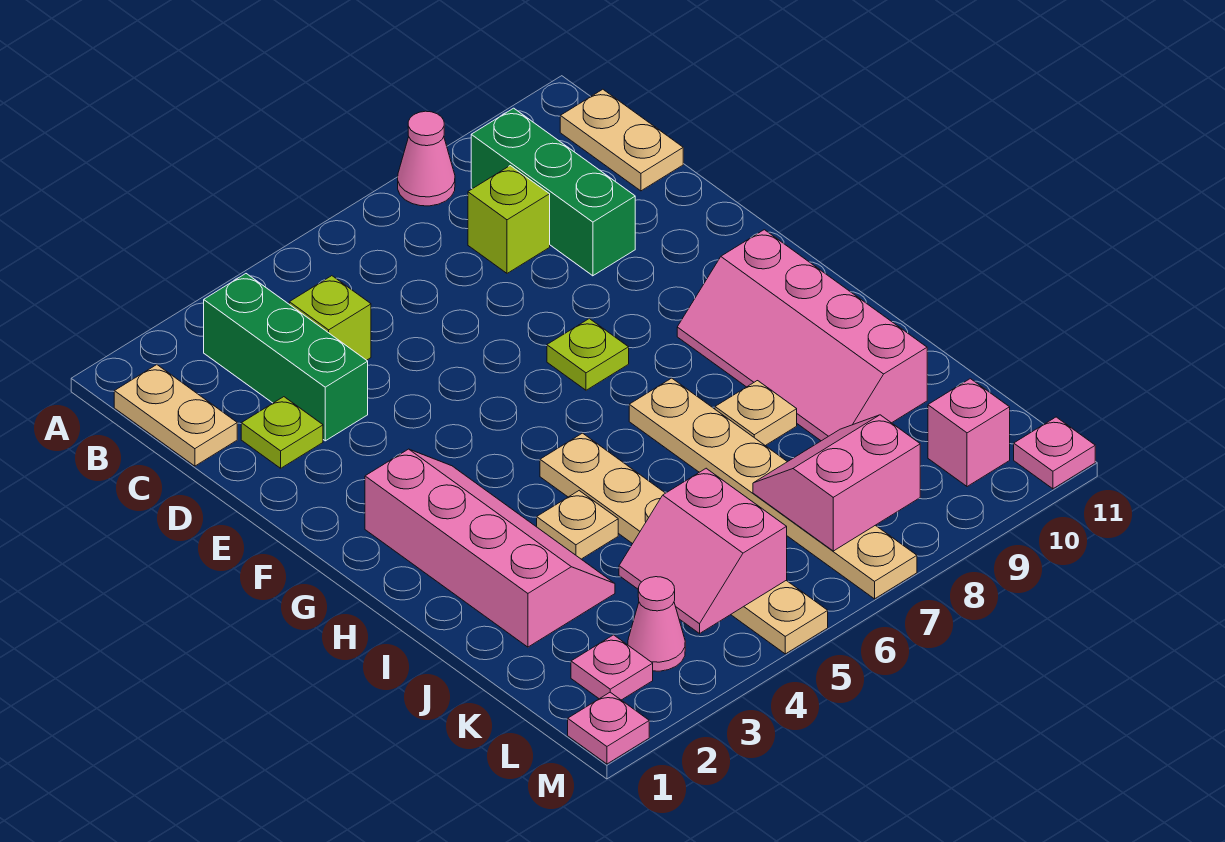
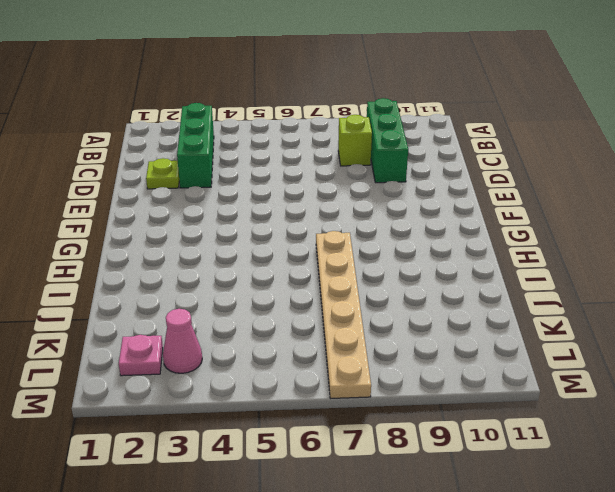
none -> pink cone A8 level 1
none -> tan plate B1:C1 level 1
none -> tan plate B11:C11 level 1

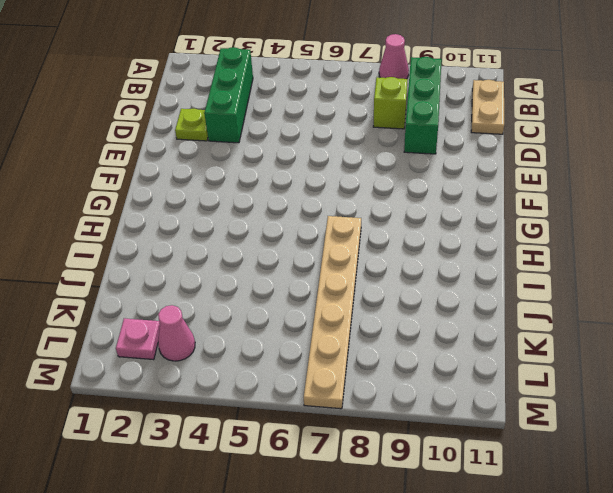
none -> tan plate B1:C1 level 1
none -> lime brick C4 level 1
none -> lime plate F7 level 1

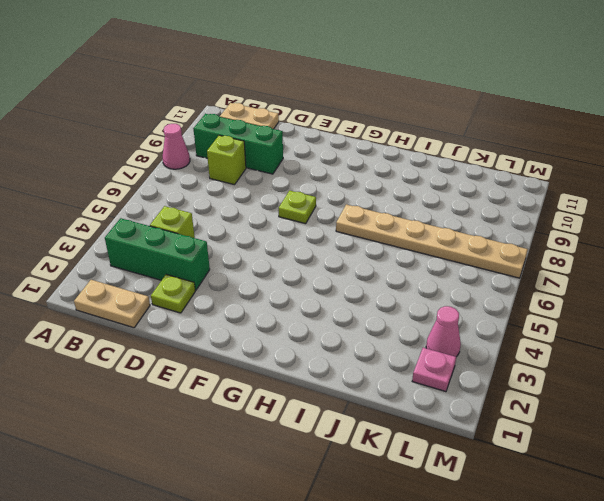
none -> pink slope G2:J3 level 1 top 2
none -> pink slope G9:J10 level 1 top 10
none -> tan plate H5:M5 level 1

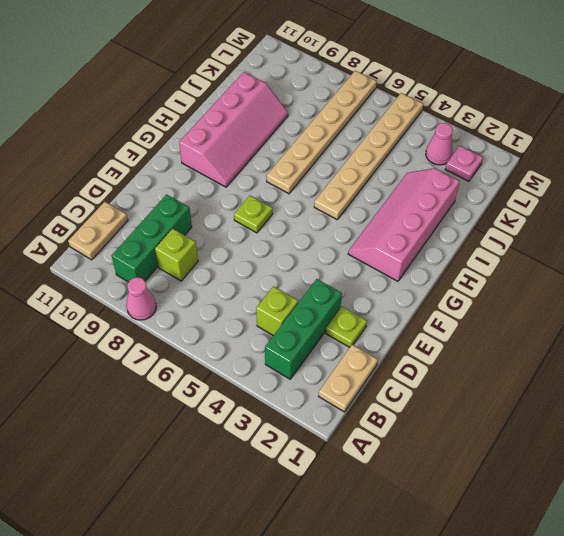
none -> tan plate I4 level 1
none -> tan plate I8 level 1
none -> pink brick L10 level 1

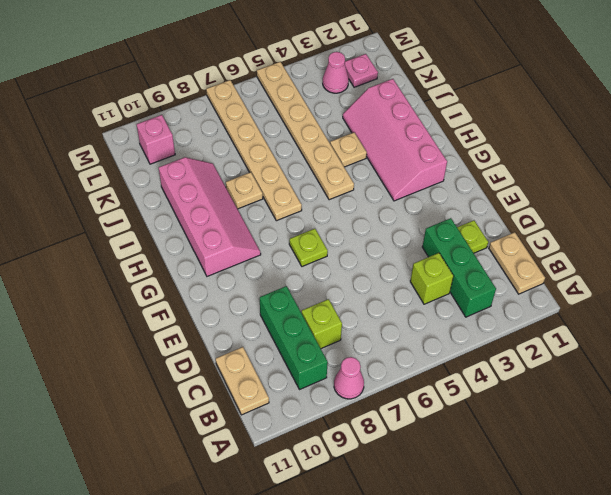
none -> pink plate M1 level 1
none -> pink plate M11 level 1
none -> pink slope K4:L5 level 2 top 5

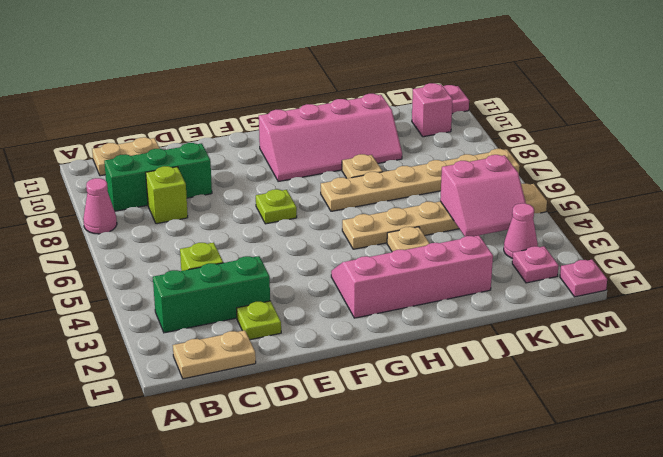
none -> pink slope K7:L8 level 2 top L

